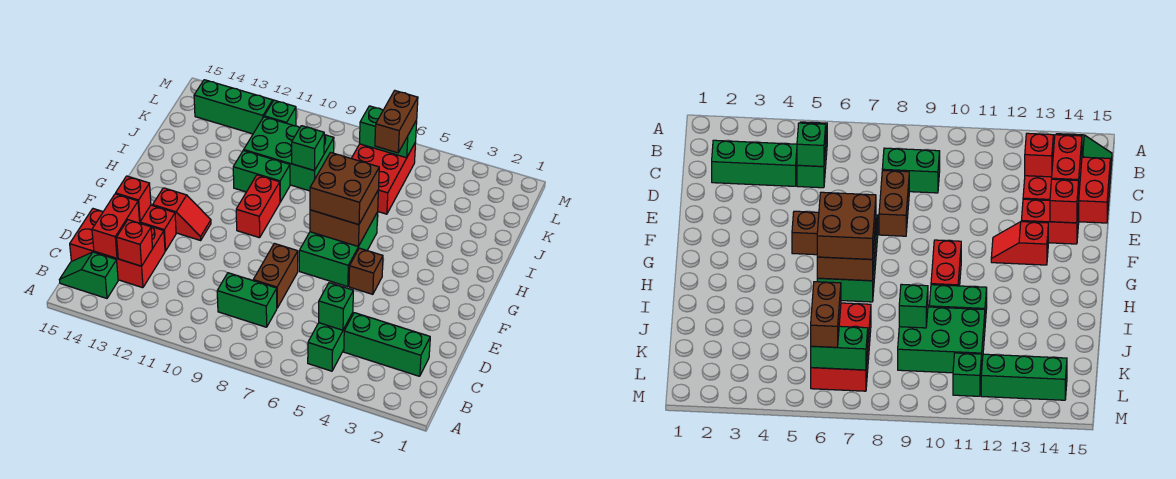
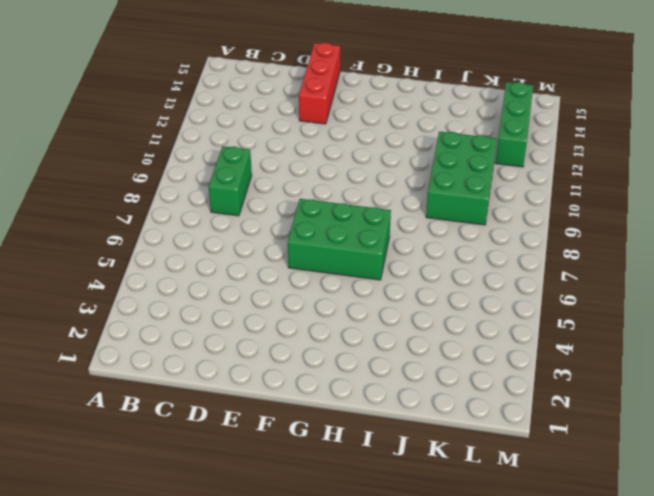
red brick E13:E15 level 1 -> red brick E13:E14 level 1
none -> green brick B5:C5 level 1
none -> green slope B14:B15 level 1 top 14
none -> green brick C2:C4 level 1

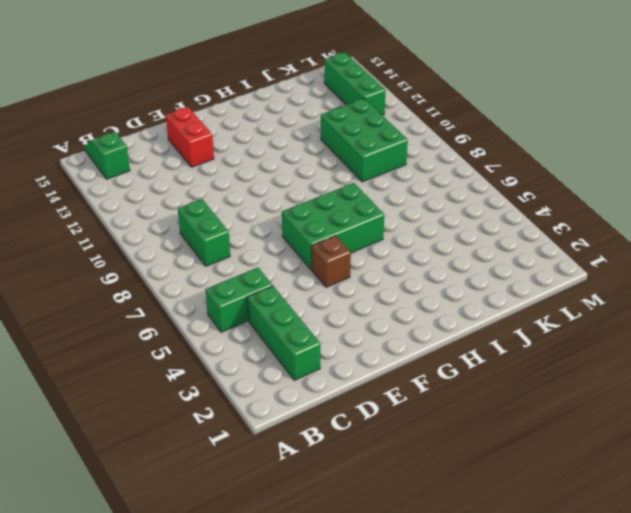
none -> red brick C13:D15 level 1
none -> brown brick D8:E8 level 1
none -> red slope F12:F13 level 1 top 13

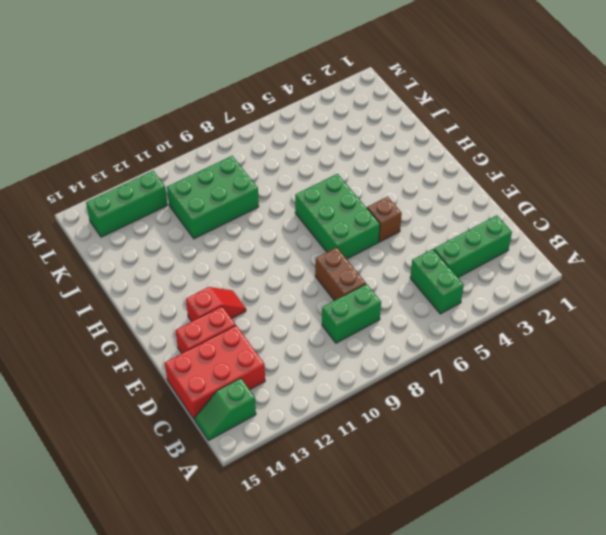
none -> red brick G10:H10 level 1
none -> green brick I10:I11 level 1
none -> red brick J6:L7 level 1

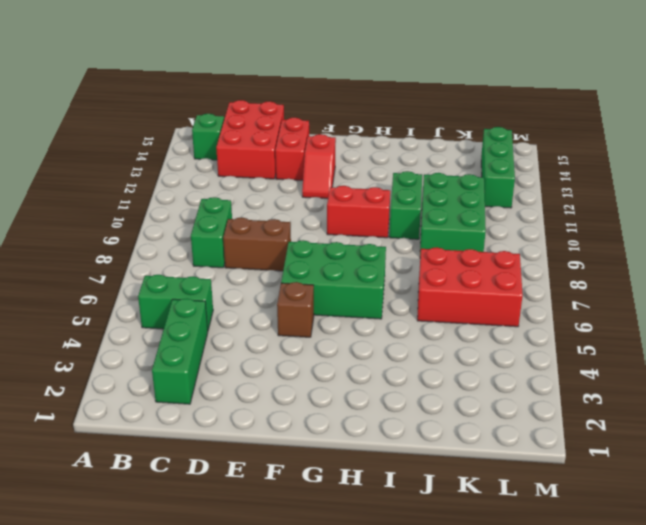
none -> green brick L11 level 1
none -> green brick C5 level 2
none -> red brick C13 level 2

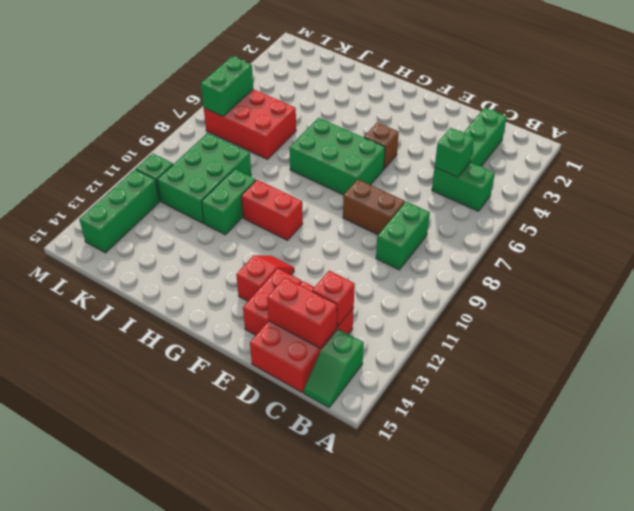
none -> red brick E14 level 2
none -> brown brick G6:H7 level 2
none -> green brick J9 level 2

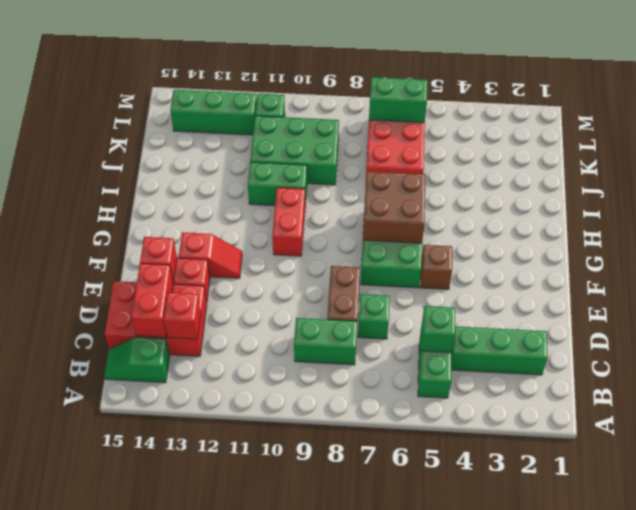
green brick D7 level 1 -> green brick J9 level 2
none -> brown brick G6:H7 level 3
none -> brown brick K6:L6 level 3

